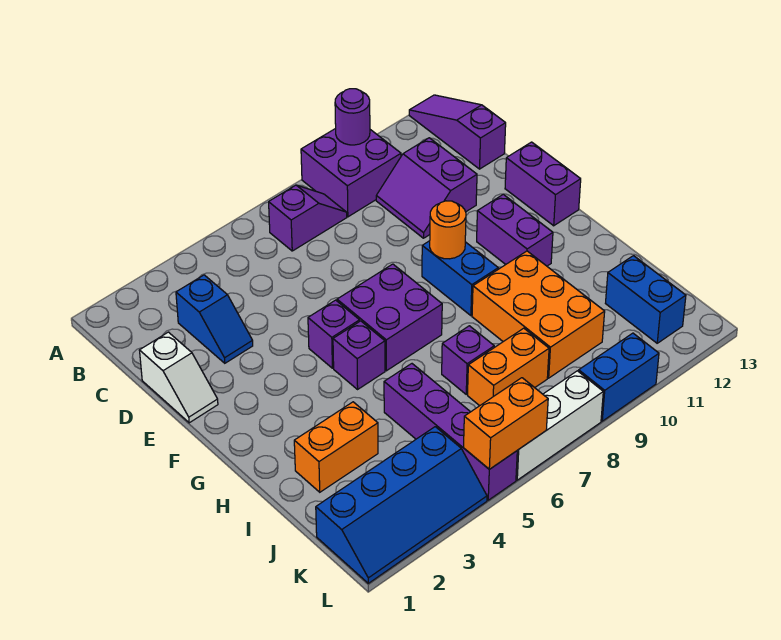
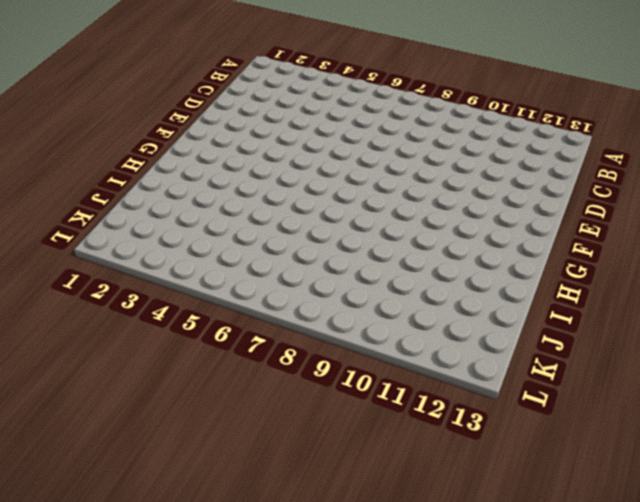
none -> purple brick A9:B10 level 1
none -> purple slope A13:C13 level 1 top C
none -> purple slope B7:B8 level 1 top 7

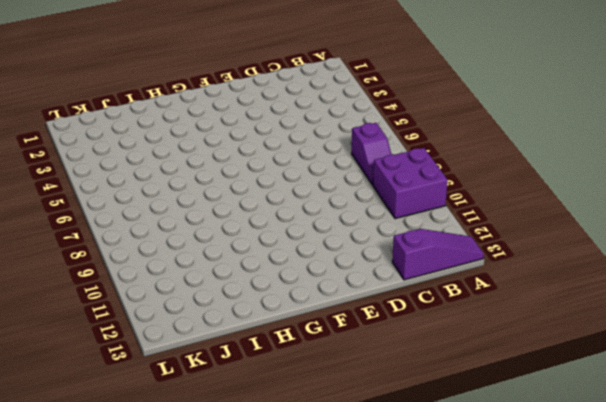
none -> blue slope C3:D3 level 1 top C
none -> purple slope C10:D11 level 1 top 11
none -> white slope D1:E1 level 1 top D

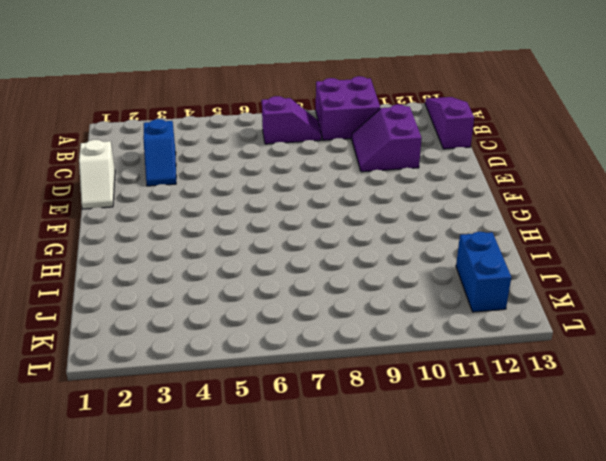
none -> purple brick E13:F13 level 1
none -> purple brick F5 level 1
none -> purple brick F6:G7 level 1

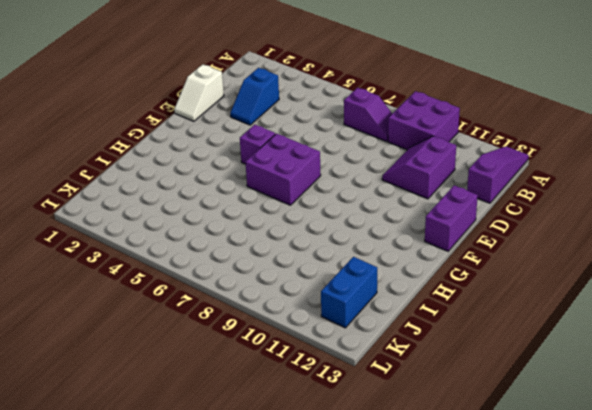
none -> blue brick F9:G9 level 1
none -> purple brick F11:G11 level 1
none -> purple brick G5 level 1

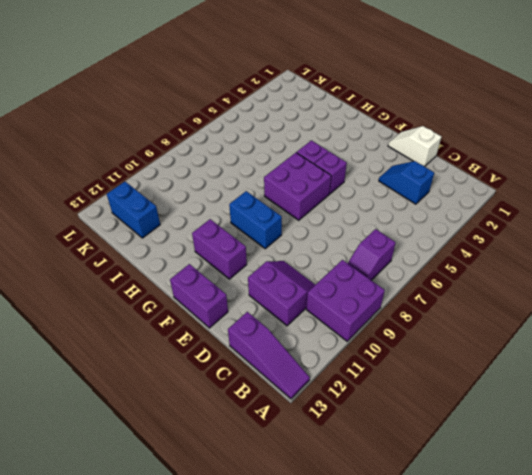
none -> orange brick H9:J10 level 1
none -> orange brick I2:I3 level 1
none -> purple brick I5:L5 level 1

